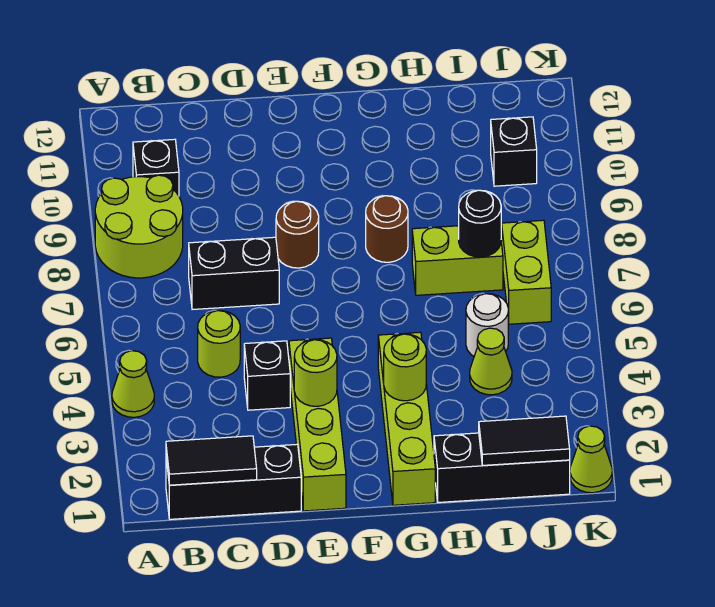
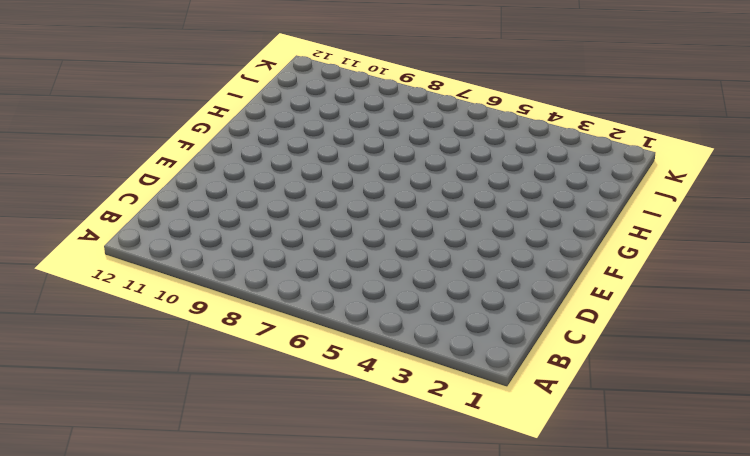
none -> lime cone A4 level 1
none -> lime round brick A8:B9 level 1
none -> black brick B1:D1 level 1

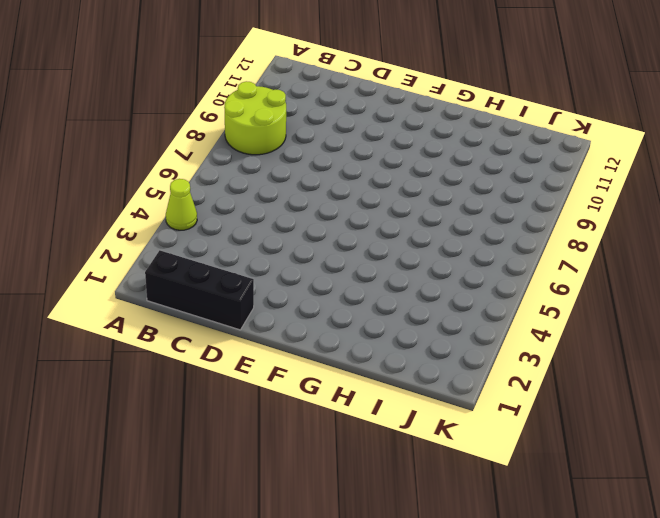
none -> black brick B10 level 1
none -> lime round brick C5 level 1
none -> black brick C7:D7 level 1

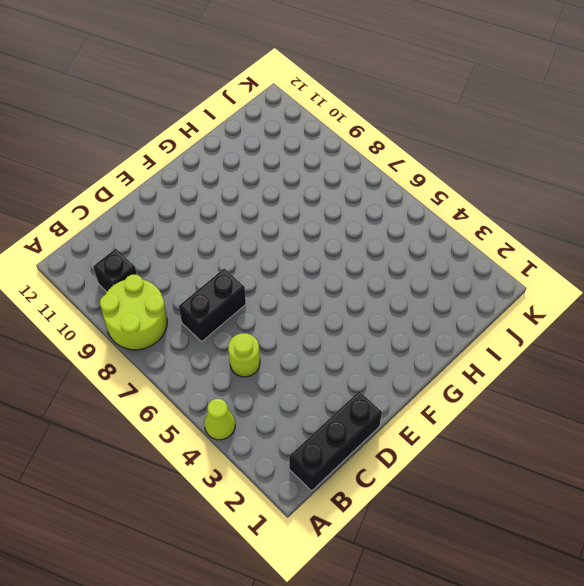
none -> black brick D4 level 1
none -> lime brick E1:E4 level 1
none -> brown round brick E8 level 1

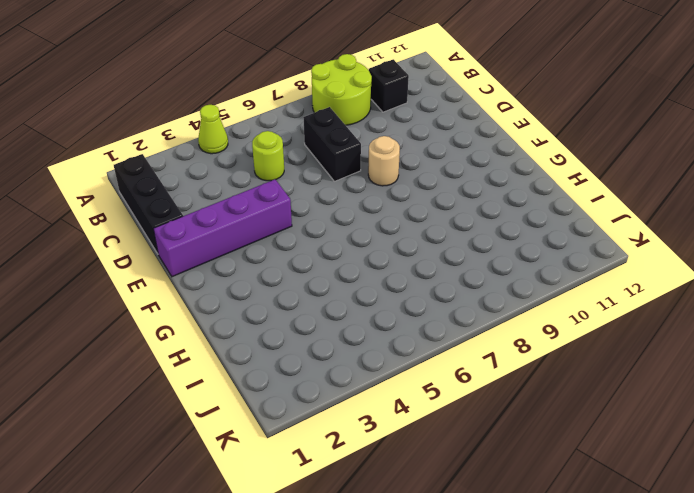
purple brick E1:E4 level 1 -> lime brick E1:E4 level 1
tan round brick E8 level 1 -> brown round brick E8 level 1
none -> black brick D4 level 1
none -> lime brick G1:G4 level 1
none -> brown round brick G8 level 1

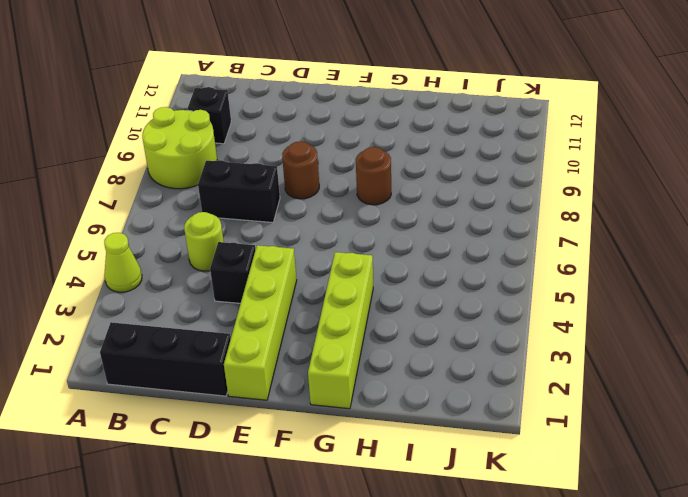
none -> black brick H1:J1 level 1
none -> lime brick H7:I7 level 1
none -> lime cone I4 level 1

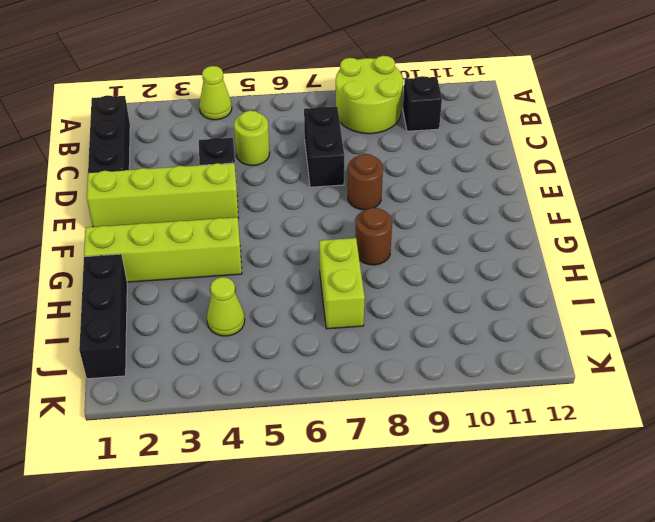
none -> white round brick I5 level 1
none -> lime brick J6:J7 level 1
none -> black brick J10 level 1

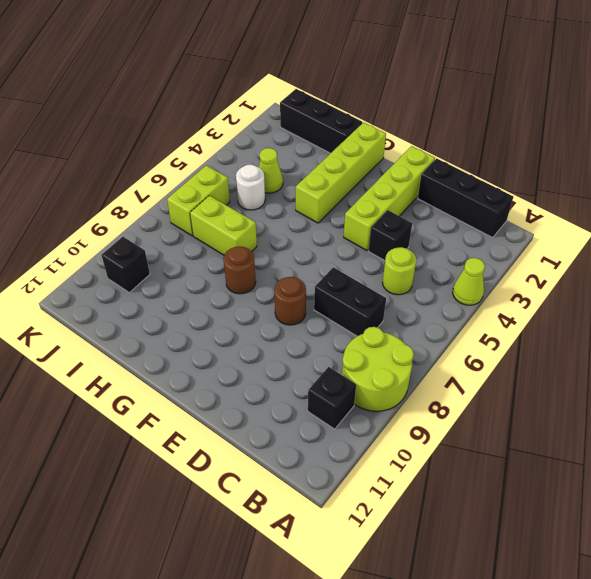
none -> lime cone K1 level 1
none -> black tile B1:C1 level 2
none -> lime round brick E3 level 2

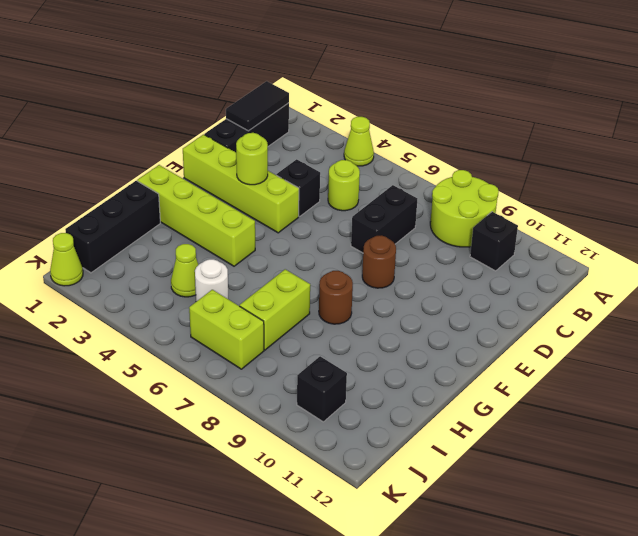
none -> lime round brick G3 level 2
none -> black tile I1:J1 level 2
none -> black round brick I7 level 2

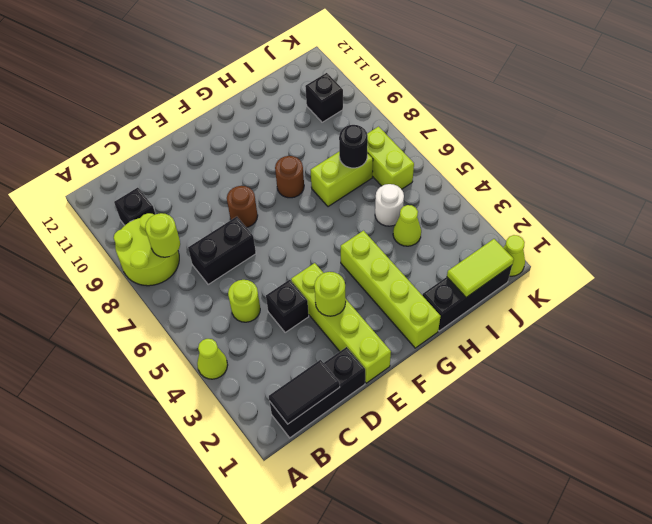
lime round brick B8 level 2 -> lime round brick G3 level 2
lime tile I1:J1 level 2 -> black tile I1:J1 level 2

